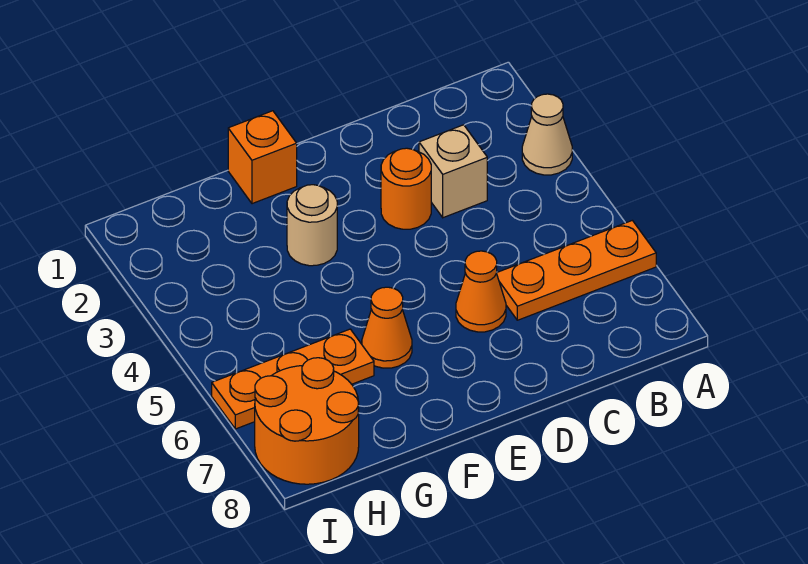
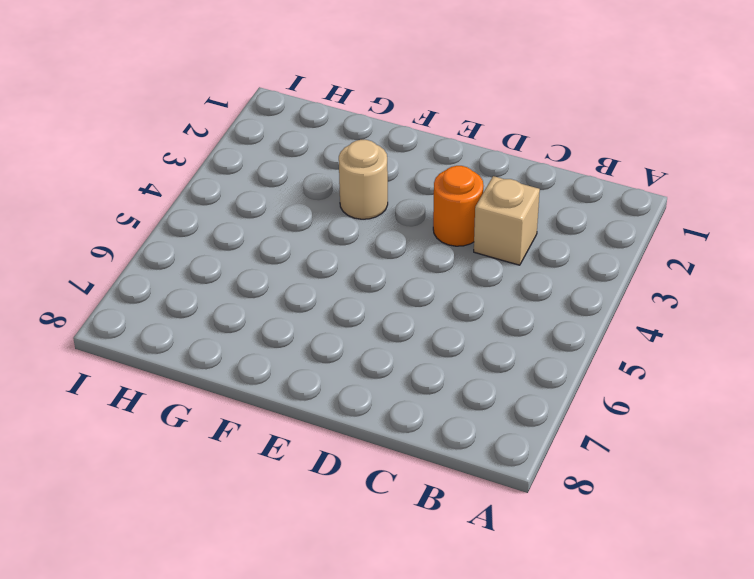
none -> tan cone A3 level 1
none -> orange plate A6:C6 level 1

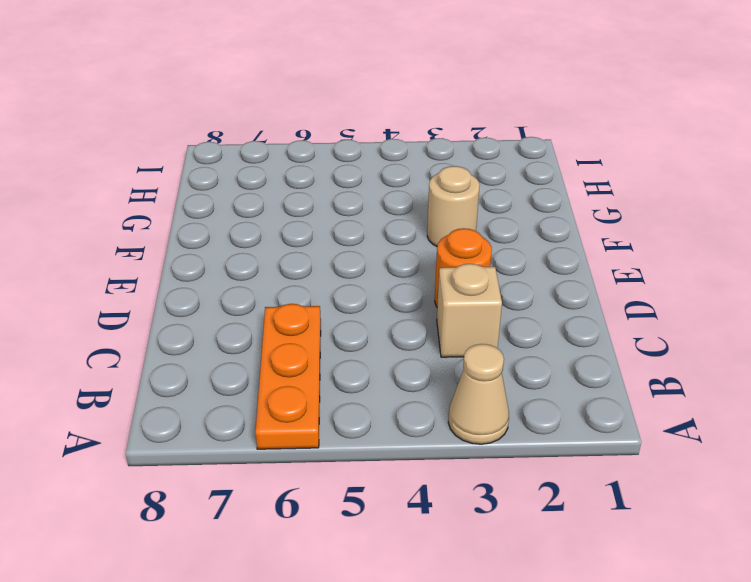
none -> orange cone D6 level 1
none -> orange brick F1 level 1

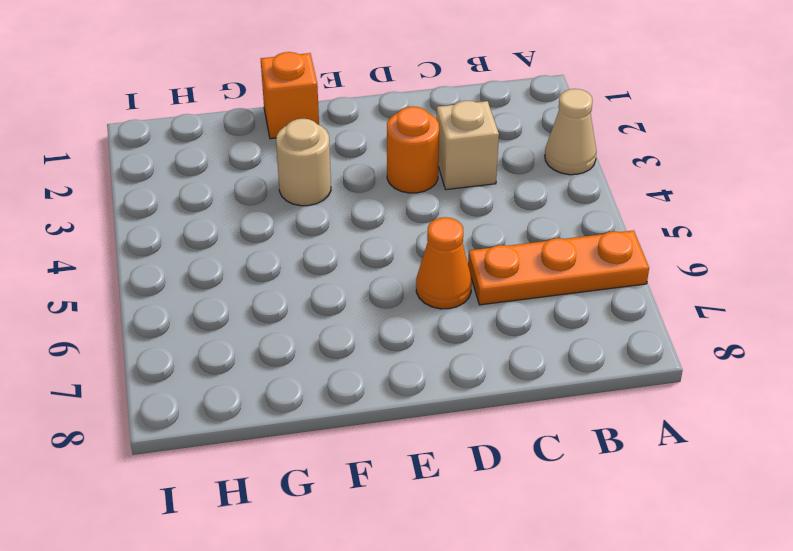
none -> orange cone F6 level 1
none -> orange plate G6:I6 level 1

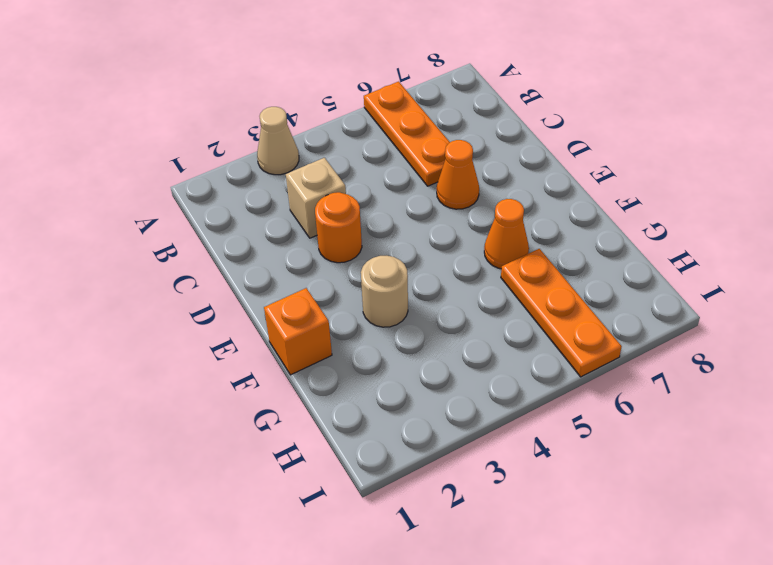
none -> orange round brick H7:I8 level 1

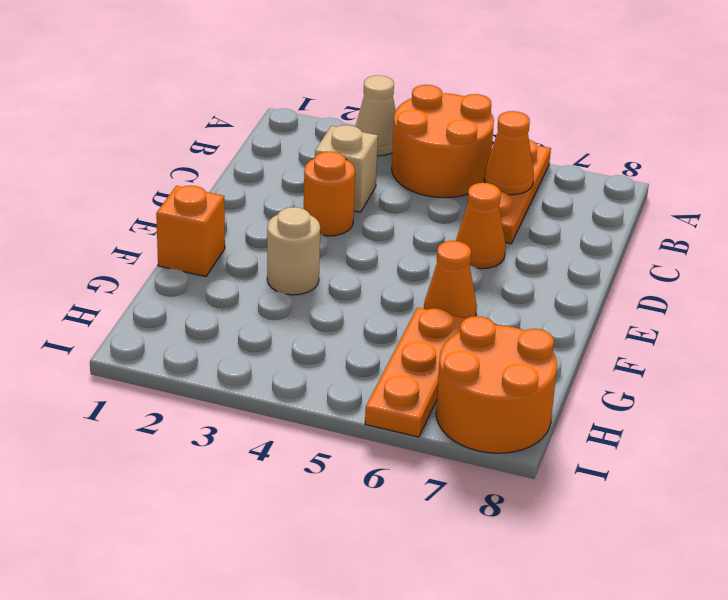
orange round brick A4:B5 level 1 -> none
orange cone B6 level 2 -> none

